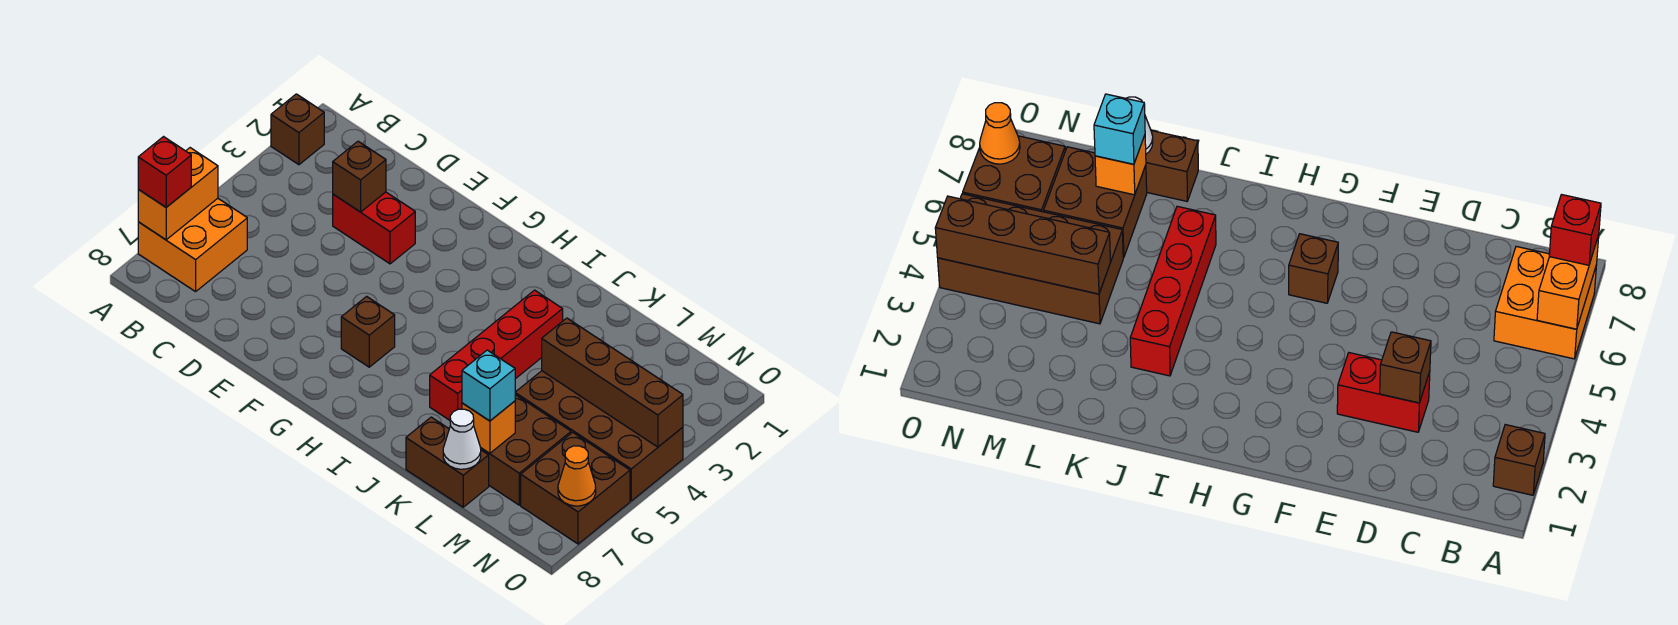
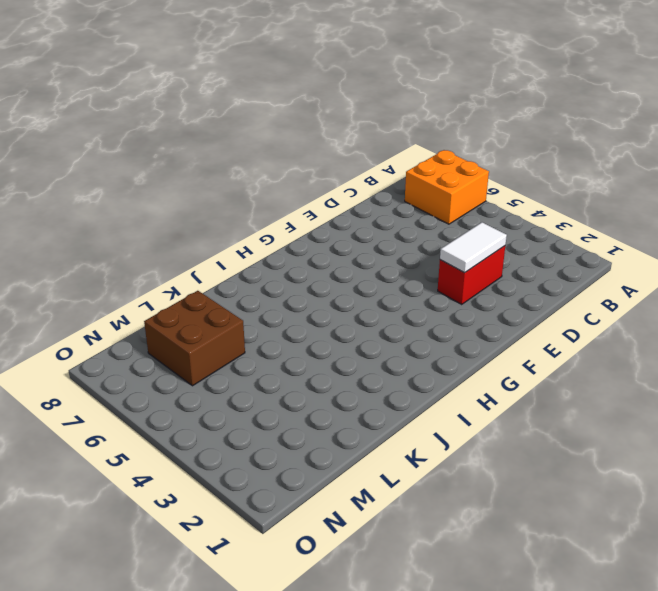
white tile D3:E3 level 2 -> brown brick D3 level 2
none -> brown brick A2 level 1
none -> brown brick G6 level 1
none -> red brick J3:J6 level 1

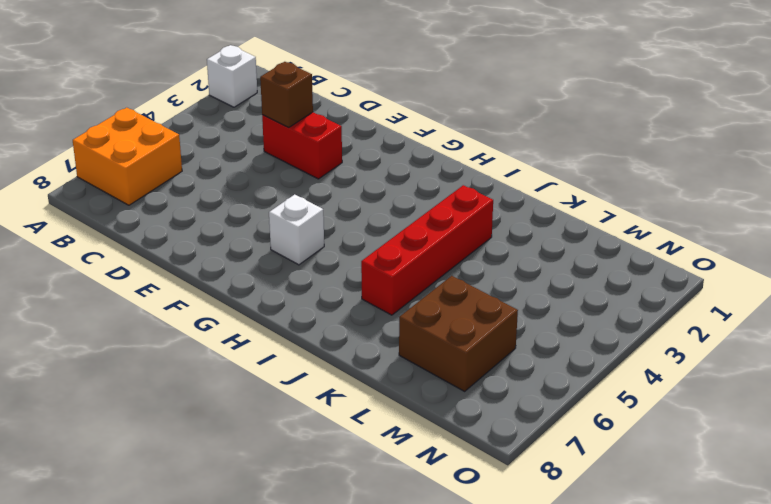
white brick A2 level 1 -> brown brick A2 level 1
white brick G6 level 1 -> brown brick G6 level 1
none -> brown brick K8:L8 level 1
none -> brown brick L4:O5 level 1
none -> brown brick N6:O7 level 1

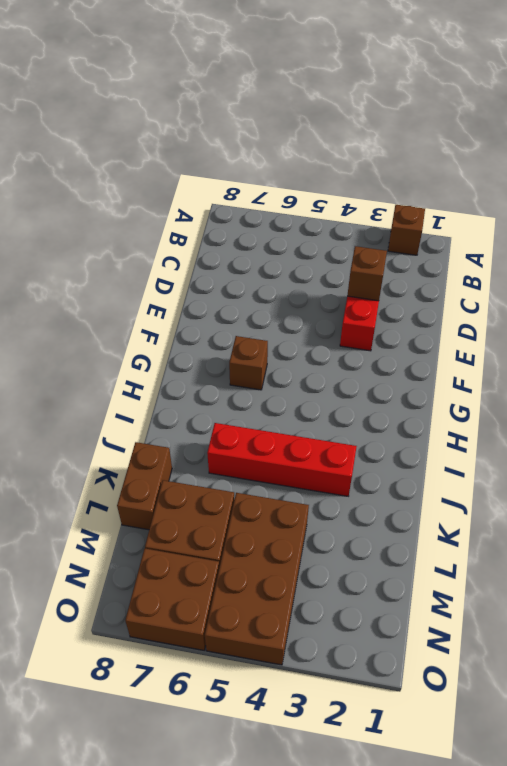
none -> orange brick A6:B7 level 1
none -> orange brick A6:A7 level 2
none -> brown brick L4:O4 level 2

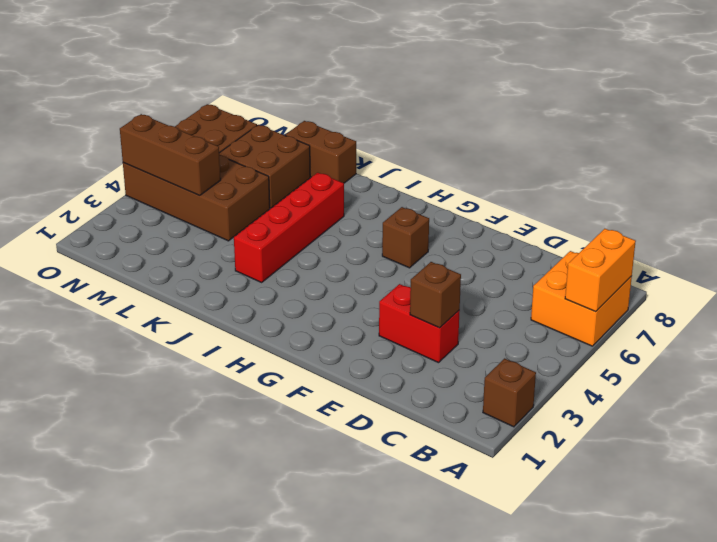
brown brick M4:O4 level 2 -> brown brick L4:O4 level 2
none -> orange brick L7 level 2
none -> white cone L8 level 2
none -> orange cone O7 level 2

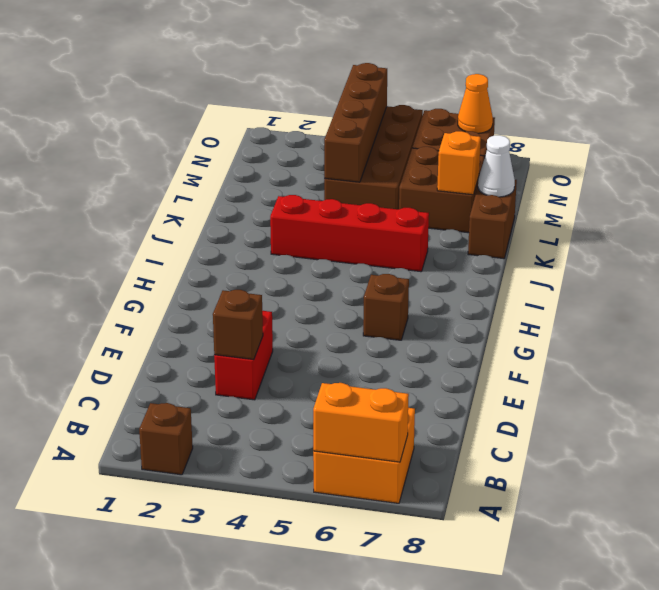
none -> red brick A7 level 3
none -> cyan brick L7 level 3

